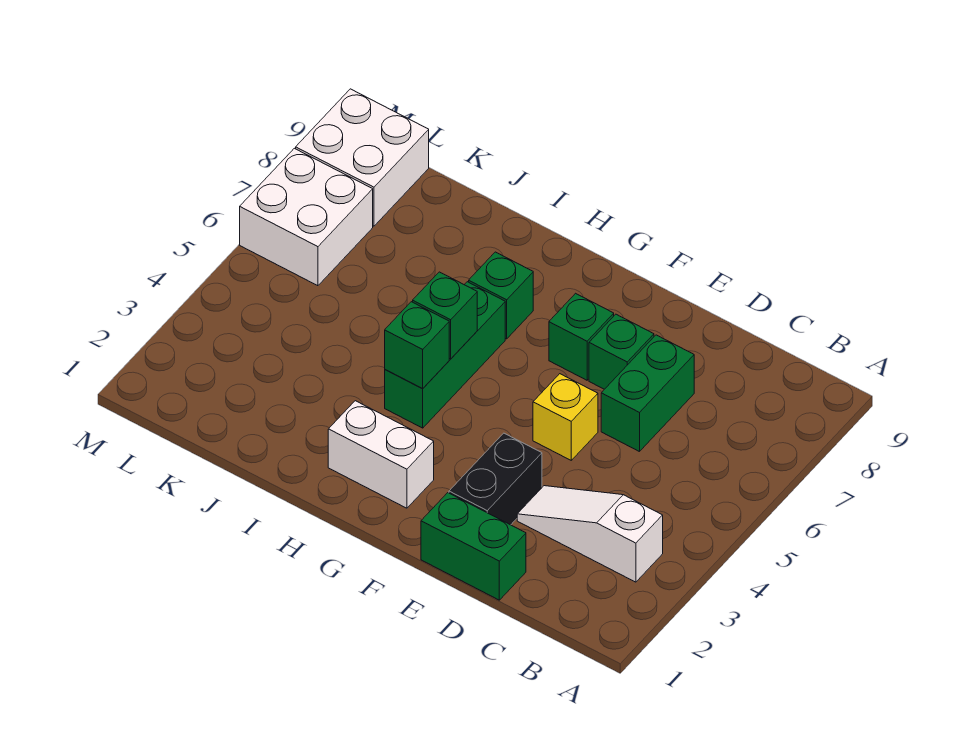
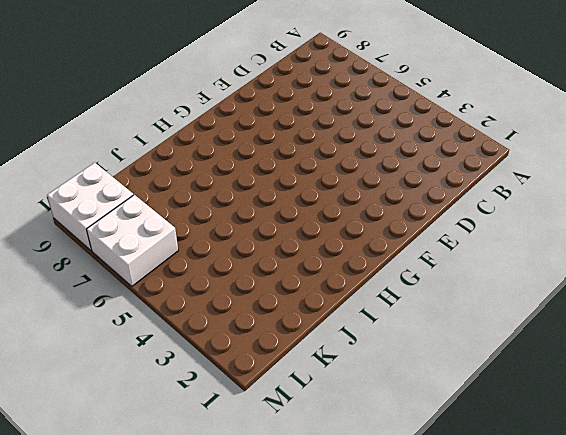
none -> white slope B3:D3 level 1 top B
none -> green brick D1:E1 level 1
none -> green brick D6:D7 level 1

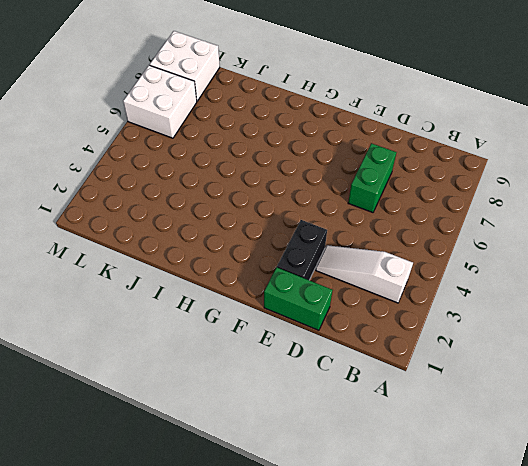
none -> yellow brick E5 level 1
none -> green brick E7 level 1
none -> green brick F7 level 1

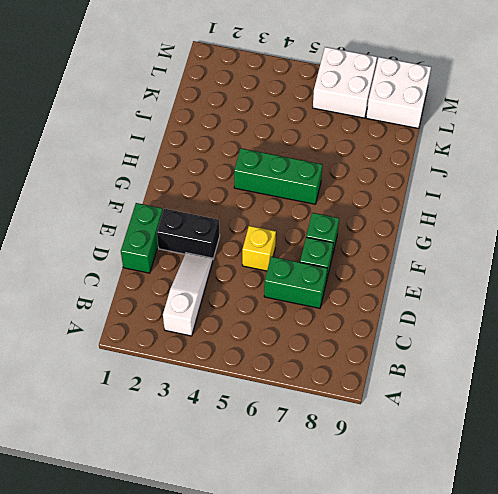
none -> white brick G2:H2 level 1
none -> green brick H7 level 1
none -> green brick H4 level 2

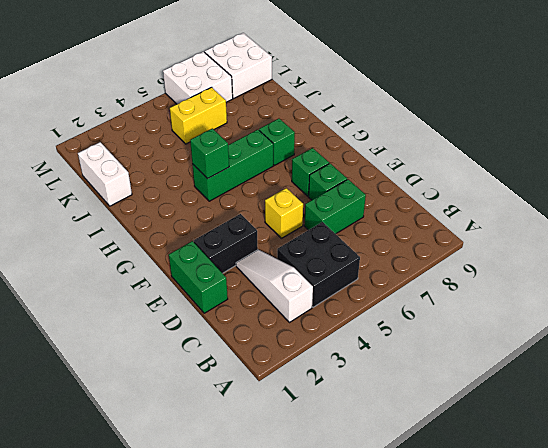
black brick B4:C5 level 1 -> none
white brick J1:K1 level 1 -> white brick G2:H2 level 1
yellow brick K5:K6 level 1 -> none
none -> green brick H5 level 2

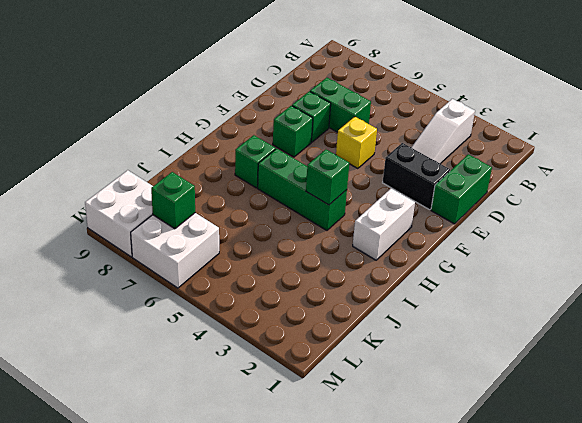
green brick L7 level 2 -> green brick H5 level 2

